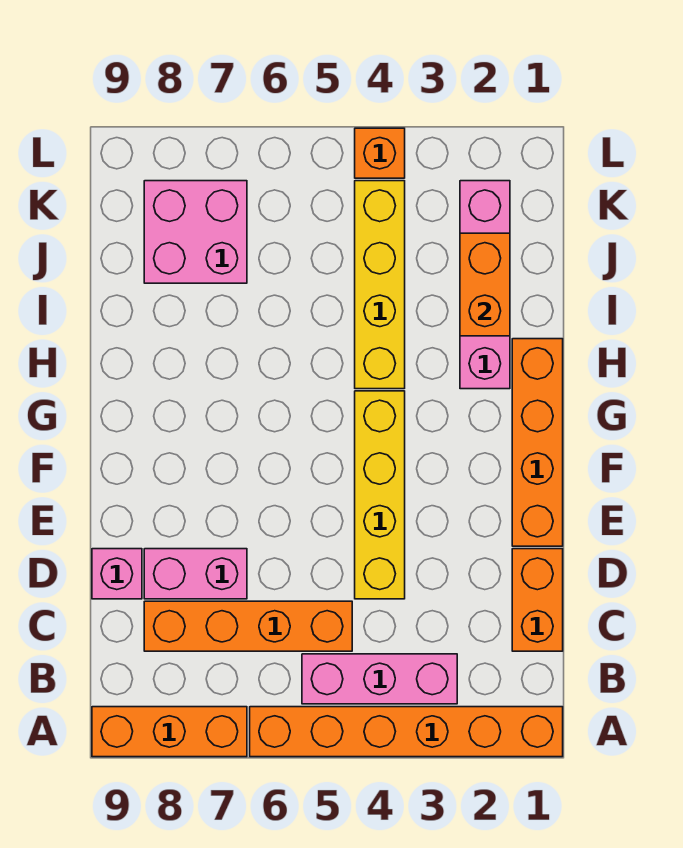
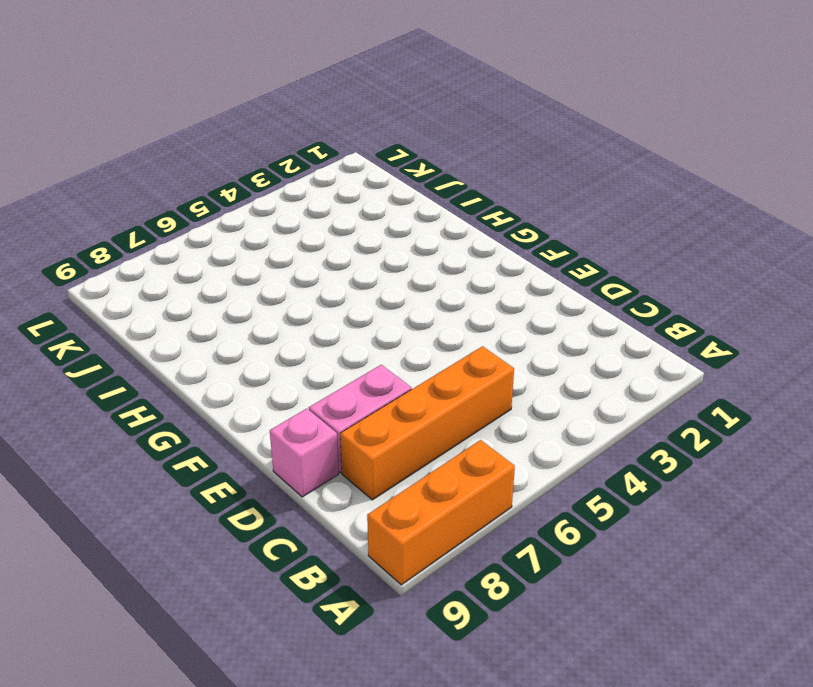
none -> orange brick A1:A6 level 1
none -> pink brick B3:B5 level 1
none -> orange brick C1:D1 level 1

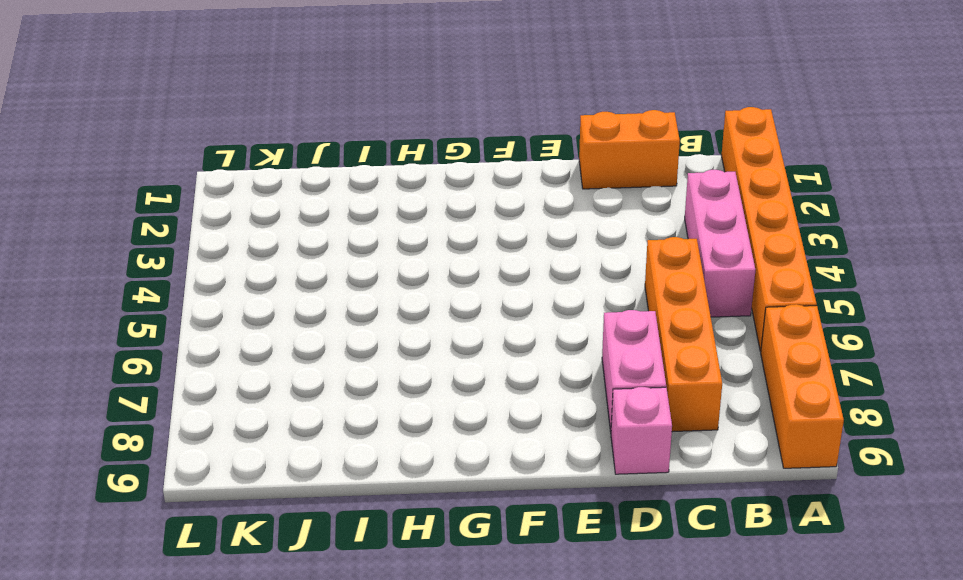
none -> yellow brick D4:G4 level 1
none -> orange brick E1:H1 level 1
none -> pink brick H2:K2 level 1

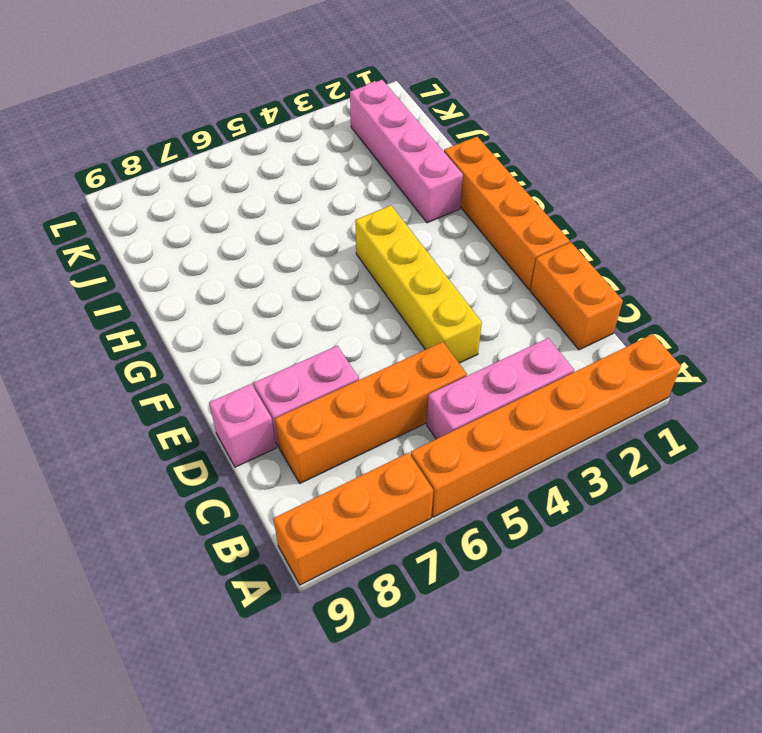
none -> yellow brick H4:K4 level 1
none -> pink brick J7:K8 level 1
none -> orange brick L4 level 1

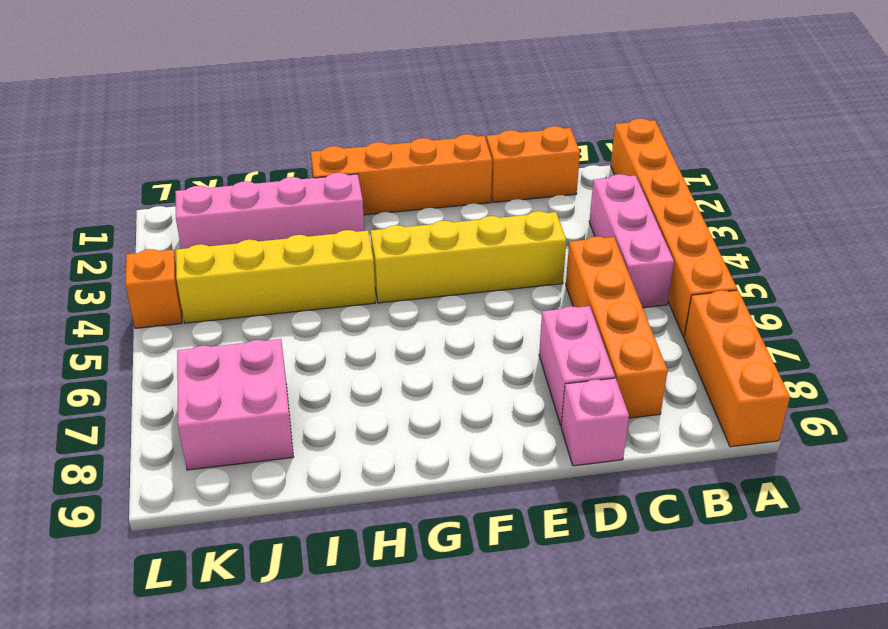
none -> orange brick I2:J2 level 2

